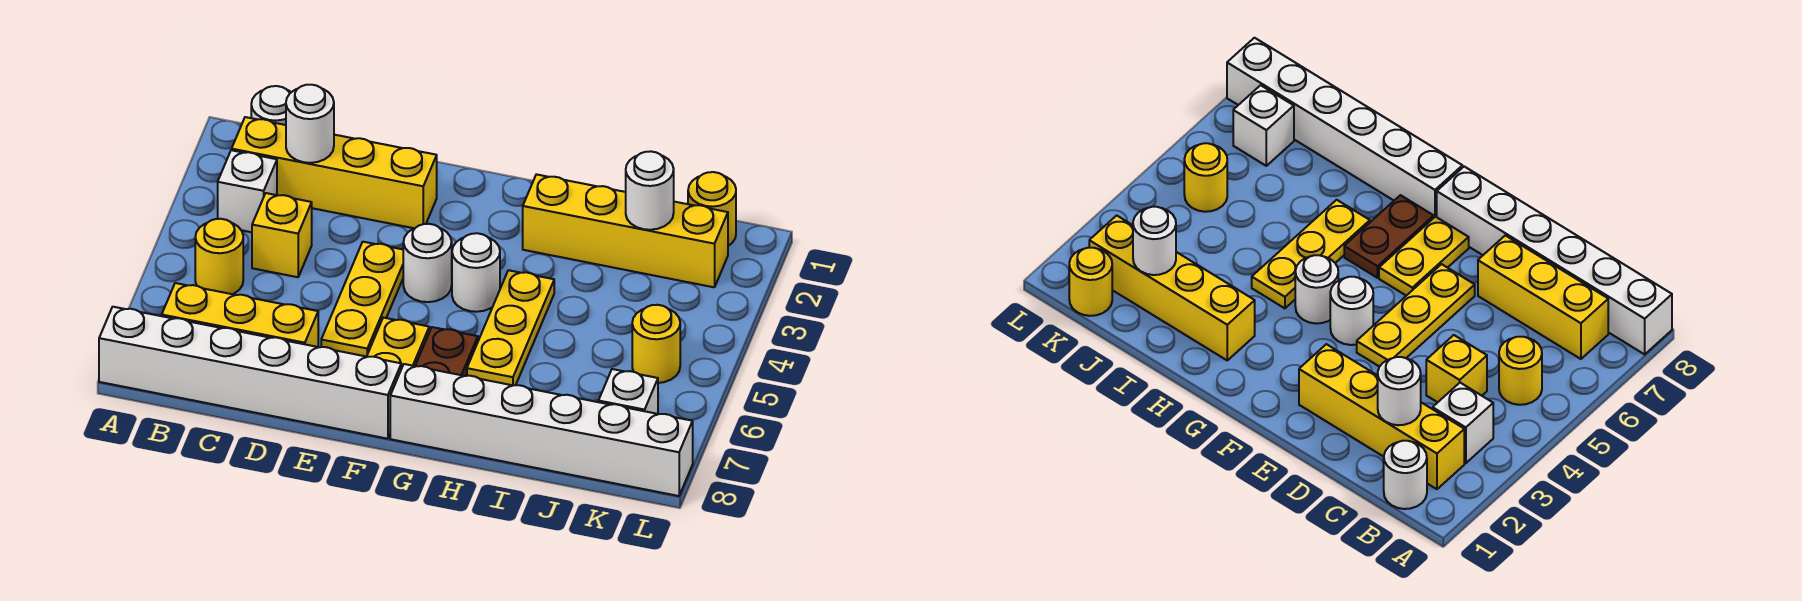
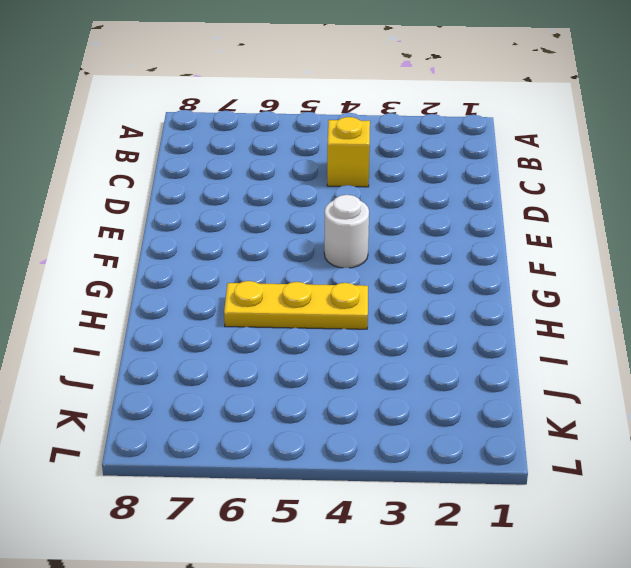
none -> white brick A8:F8 level 1
none -> white round brick B1 level 1
none -> yellow brick B2:E2 level 1

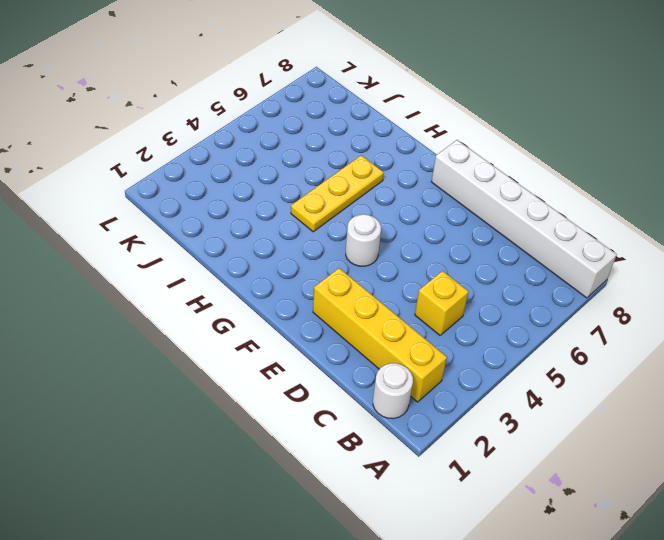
none -> white brick B3 level 1
none -> yellow round brick B5 level 1
none -> yellow brick B7:D7 level 1

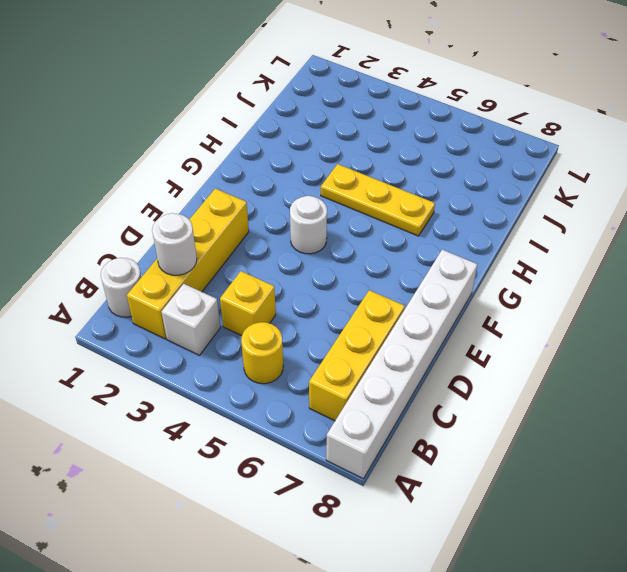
none -> yellow plate E4:E6 level 1
none -> yellow plate F6:F7 level 1
none -> white round brick G4 level 1

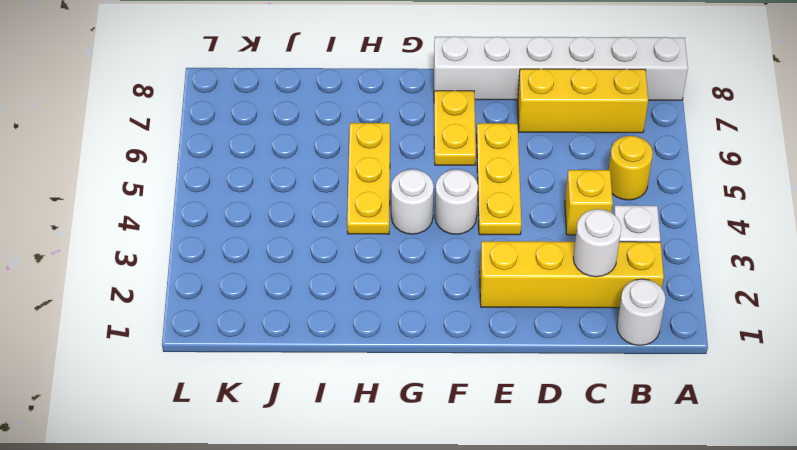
none -> brown plate G6:G7 level 1
none -> white brick G8:L8 level 1
none -> yellow brick H2:K2 level 1

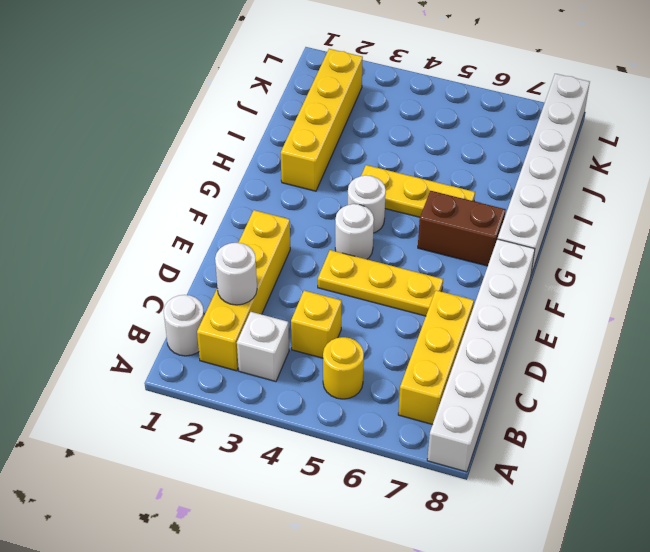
brown brick G6:G7 level 1 -> brown plate G6:G7 level 1
none -> yellow plate F6:F7 level 1
none -> yellow round brick K1 level 1
none -> yellow round brick K5 level 1

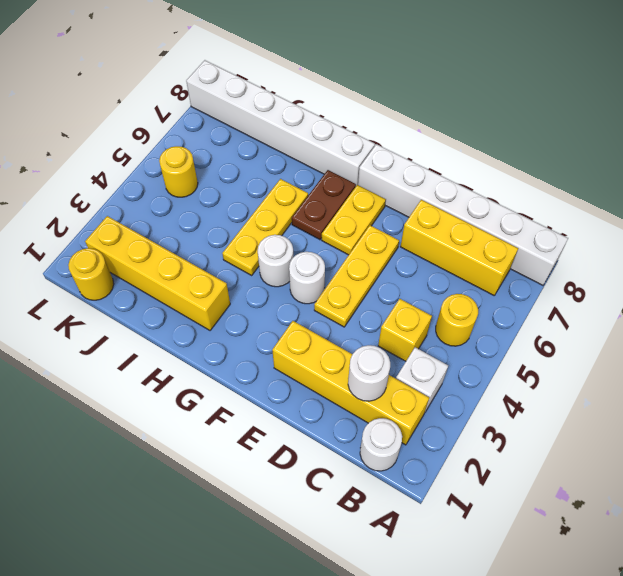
none -> white brick K7 level 1
none -> white round brick J2 level 2

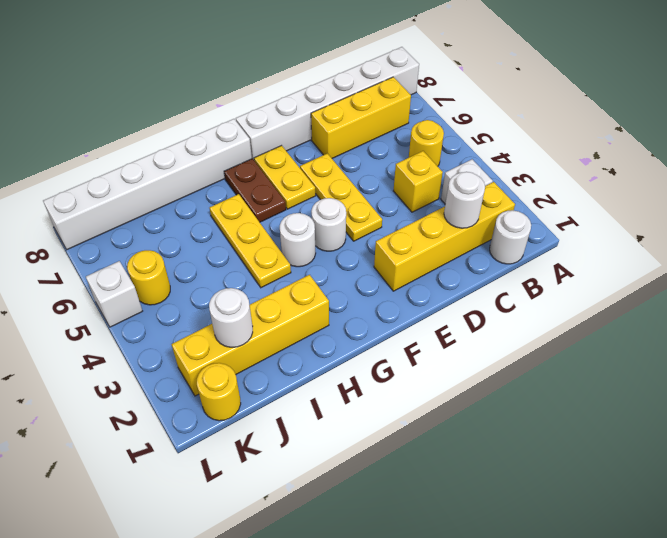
white brick L5 level 1 -> white brick K7 level 1

